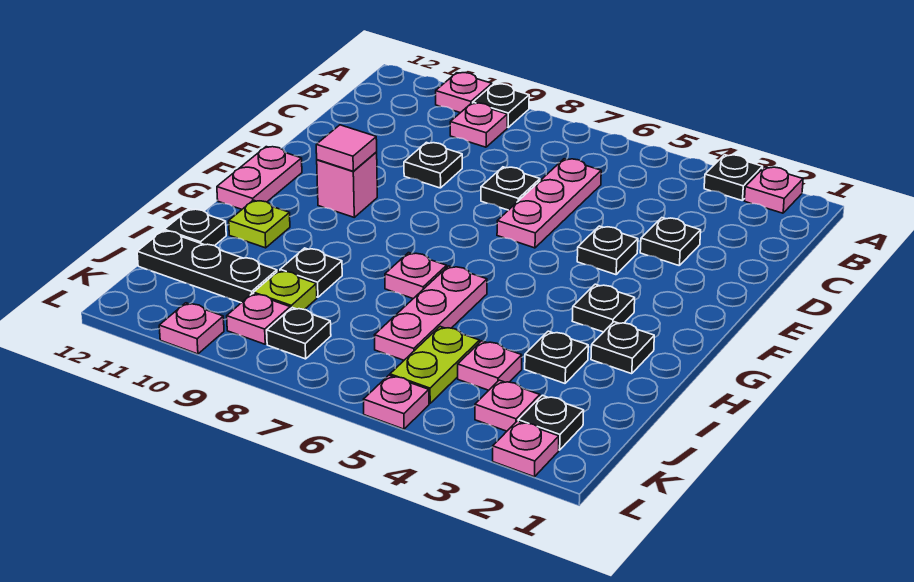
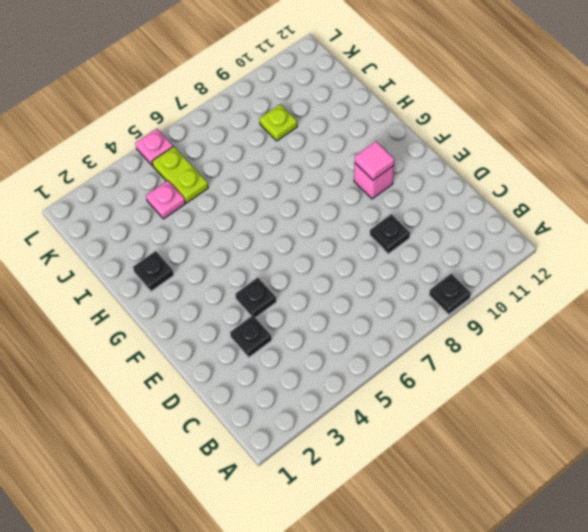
none -> pink plate A2 level 1
none -> black plate A3 level 1
none -> pink plate A10 level 1
none -> pink plate B9 level 1

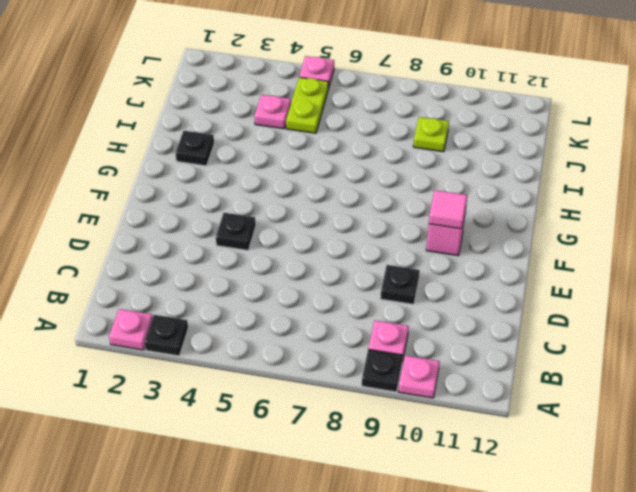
none -> pink plate C6:E6 level 1
none -> black plate D3 level 1
none -> black plate D7 level 1
none -> pink plate F12:G12 level 1

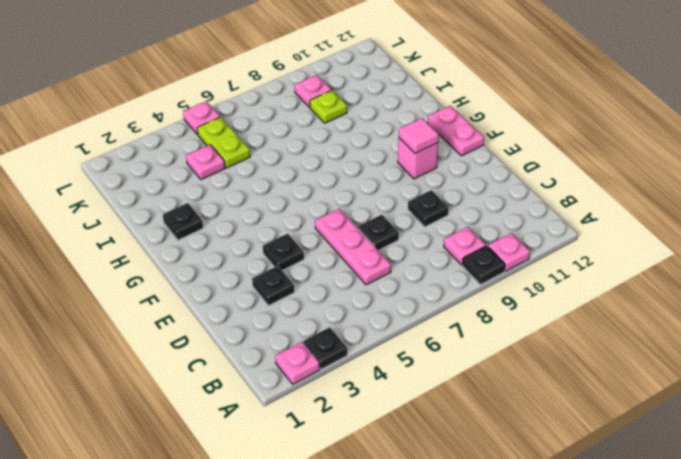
none -> black plate G3 level 1
none -> pink plate H6:J6 level 1
none -> pink plate H7 level 1
none -> lime plate H11 level 1

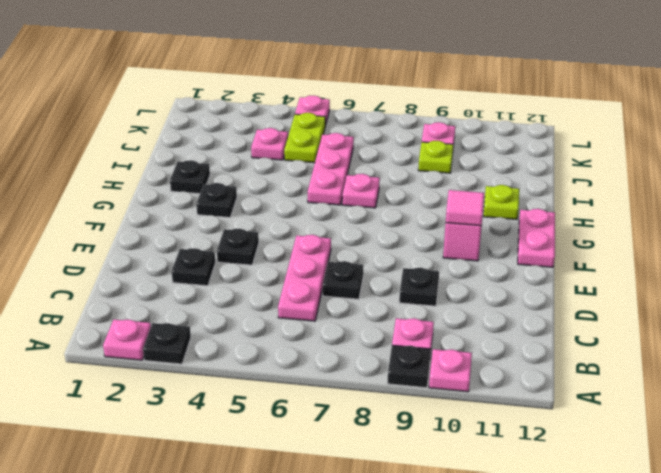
none -> black plate I3 level 1
none -> black plate I9 level 1
none -> black plate I12 level 1
none -> black plate J10:J12 level 1

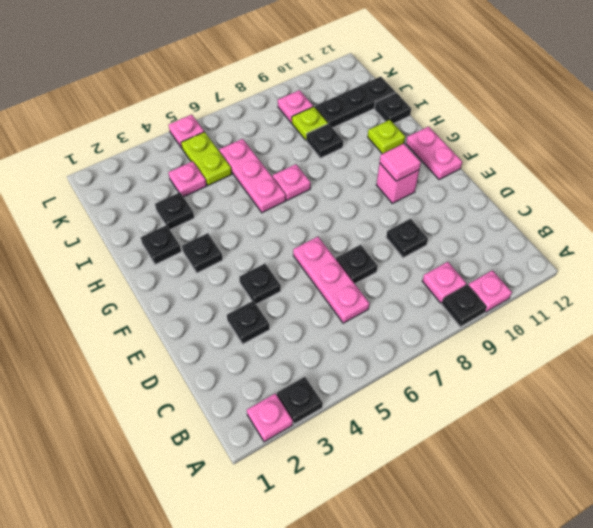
none -> black plate K2 level 1
none -> pink plate K3 level 1
none -> black plate K8 level 1
none -> pink plate L2 level 1

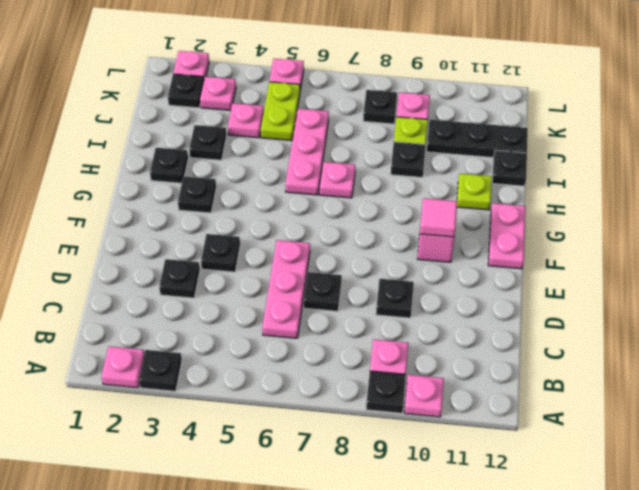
none -> pink plate L10 level 1

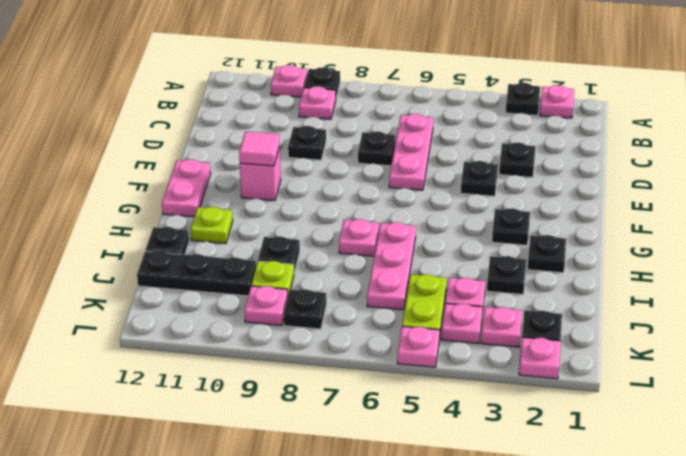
pink plate K4 level 1 -> pink plate L10 level 1

